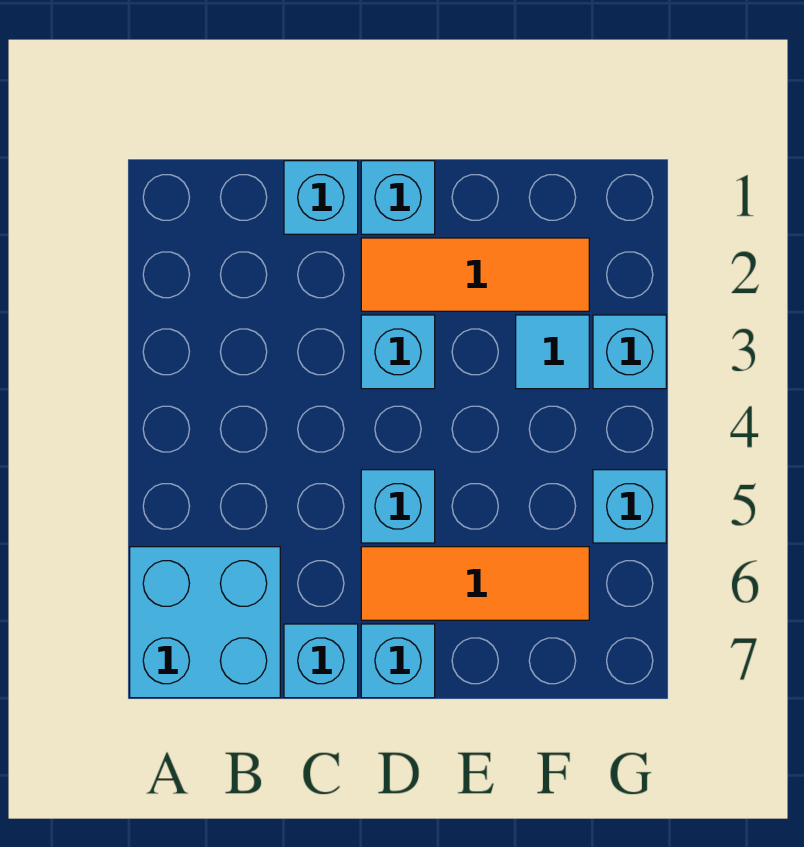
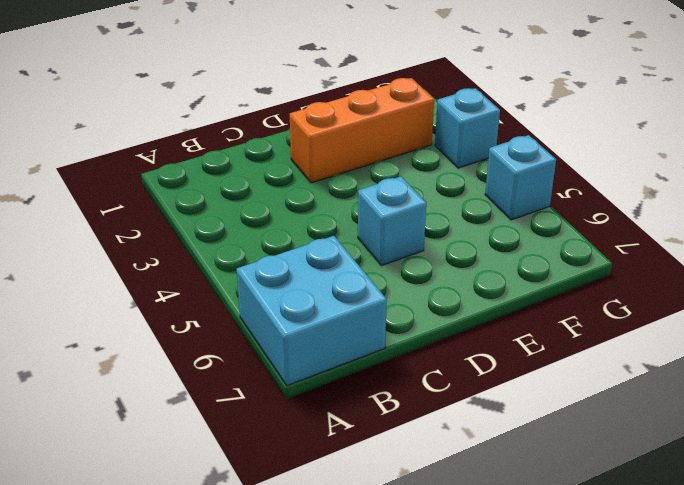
orange brick D2:F2 level 1 -> orange tile D2:F2 level 1
none -> cyan brick C1 level 1
none -> cyan brick C7 level 1
none -> cyan brick D1 level 1

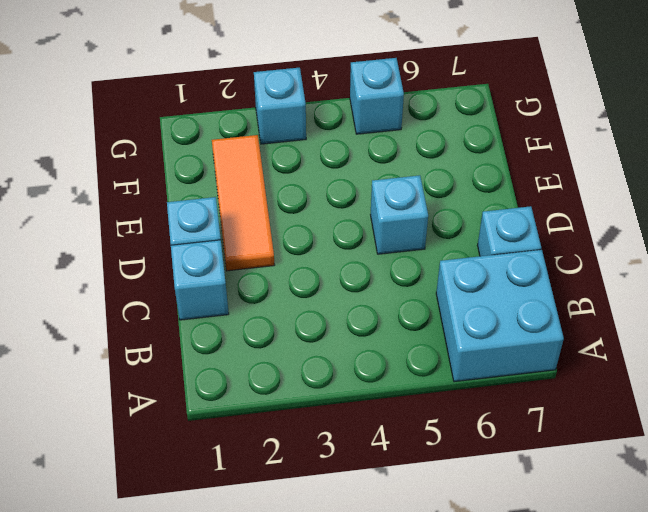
none -> cyan brick D3 level 1
none -> orange tile D6:F6 level 1
none -> cyan brick D7 level 1

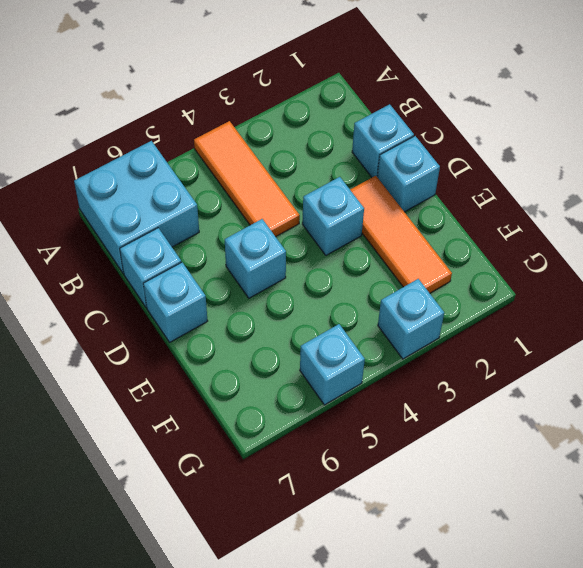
orange tile A4:C4 level 1 -> orange tile D6:F6 level 1
none -> cyan tile F3 level 1

